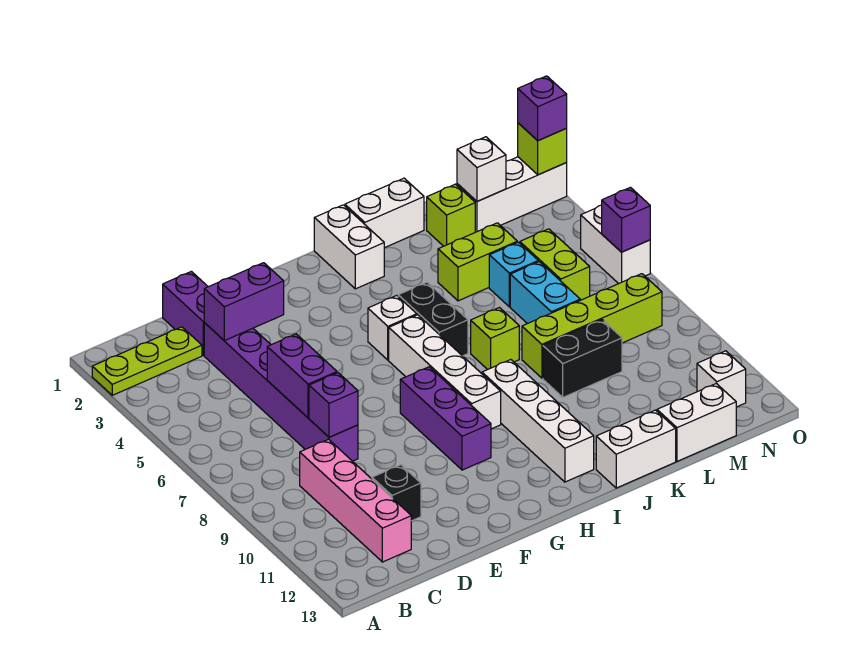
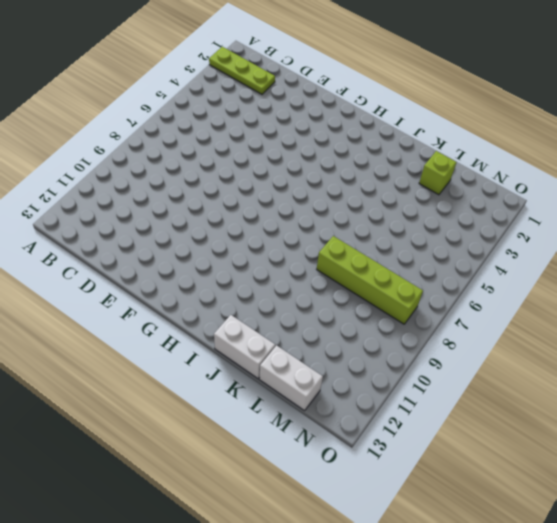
none -> pink brick C9:C12 level 1
none -> purple brick D1:D2 level 1
none -> purple brick D3:D8 level 1
none -> black brick D11 level 1

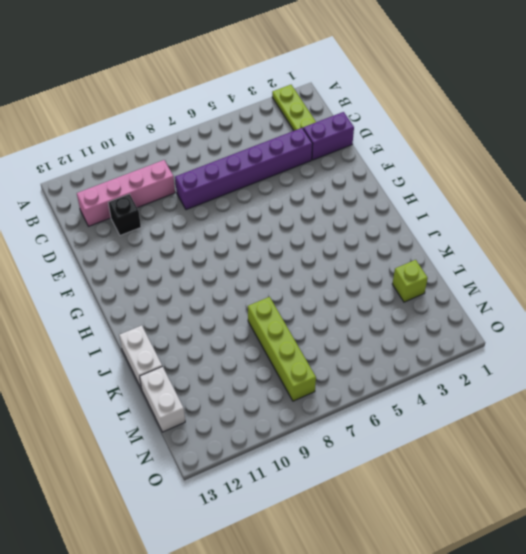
none -> purple brick G8:G10 level 1
none -> white brick H5 level 1
none -> white brick H6:H9 level 1
none -> white brick I1:I2 level 1

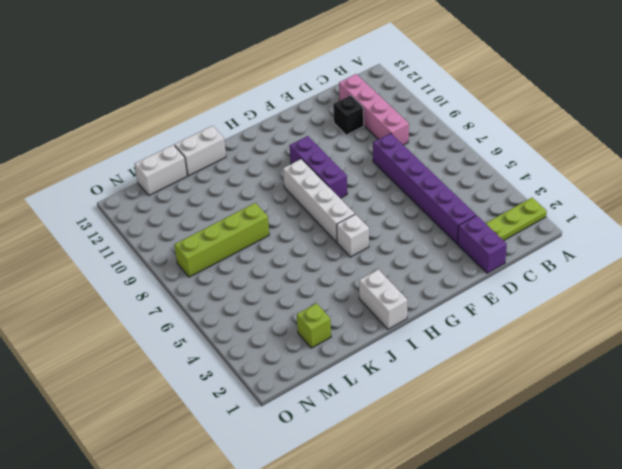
none -> black brick I5:I6 level 1
none -> white brick I9:I12 level 1
none -> white brick J1:K1 level 1
none -> lime brick J7 level 1

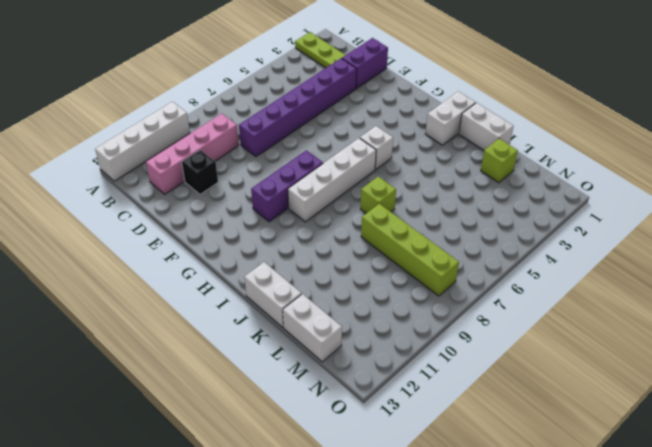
white brick A10:A13 level 1 -> white brick I9:I12 level 1
none -> black brick I5:I6 level 1
none -> lime brick K4:L4 level 1
none -> black brick K9:L9 level 1
none -> cyan brick L5 level 1

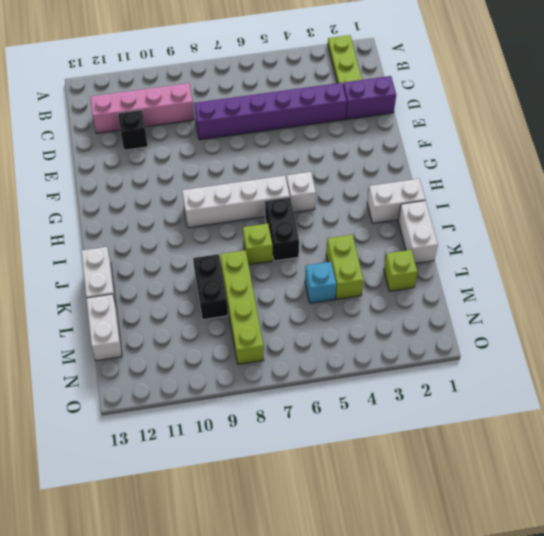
black brick I6:J6 level 1 -> black brick I5:I6 level 1
none -> purple brick G8:G10 level 1
none -> white brick I9:I12 level 1
none -> cyan brick L6:L7 level 1
none -> white brick M2:O2 level 1

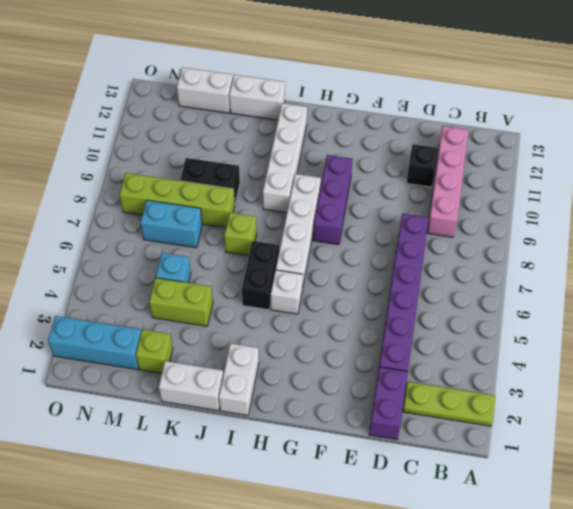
cyan brick L7:M7 level 1 -> cyan brick L6:L7 level 1
cyan brick M2:O2 level 1 -> white brick M2:O2 level 1
none -> lime brick M5:M6 level 1
none -> white brick N12 level 1
none -> white brick O5:O6 level 1
none -> purple brick D3:E3 level 2

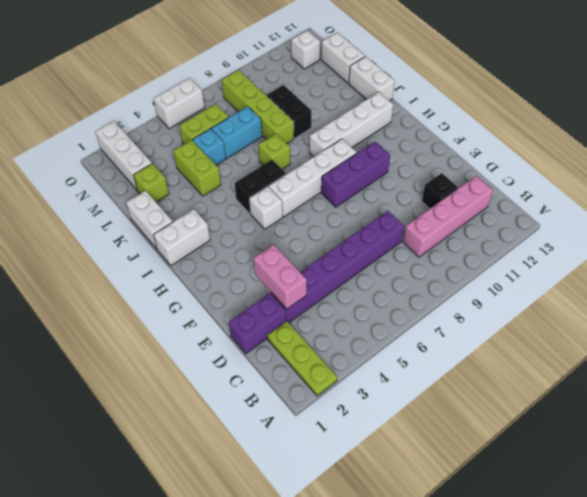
pink brick D3:E3 level 2 -> purple brick D3:E3 level 2
none -> purple brick D6:D7 level 2
none -> purple brick D8 level 2
none -> white brick M2 level 2
none -> lime brick O2 level 2

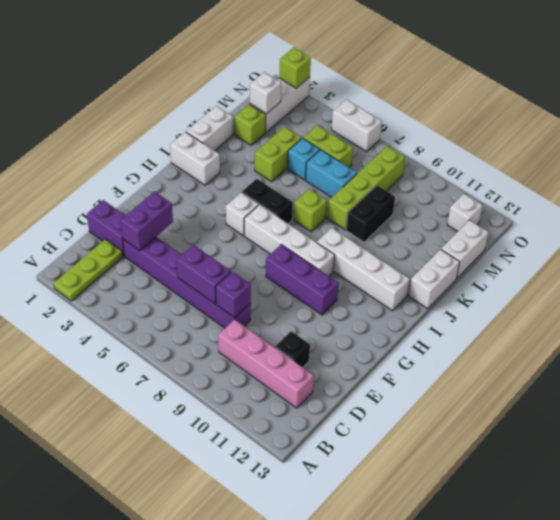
none -> purple brick O6 level 2
none -> purple brick O2 level 3

